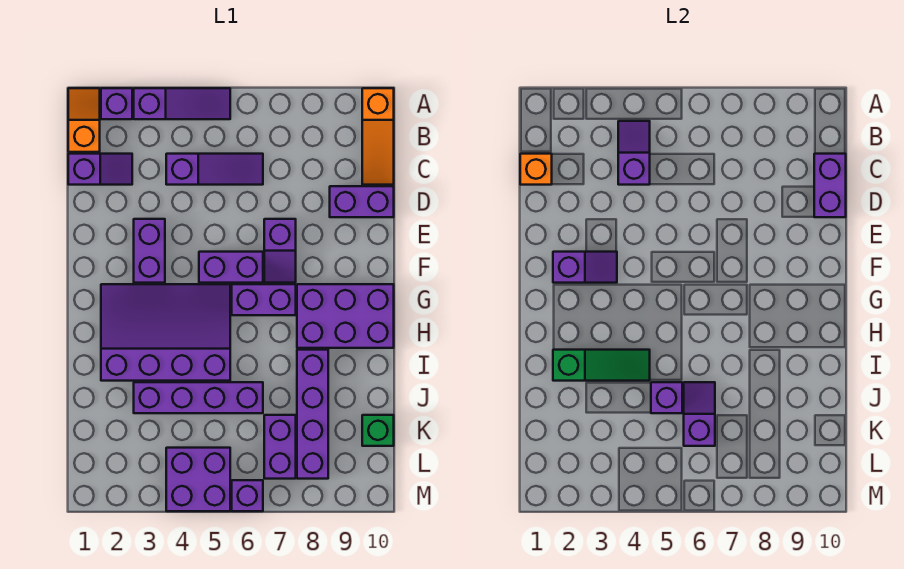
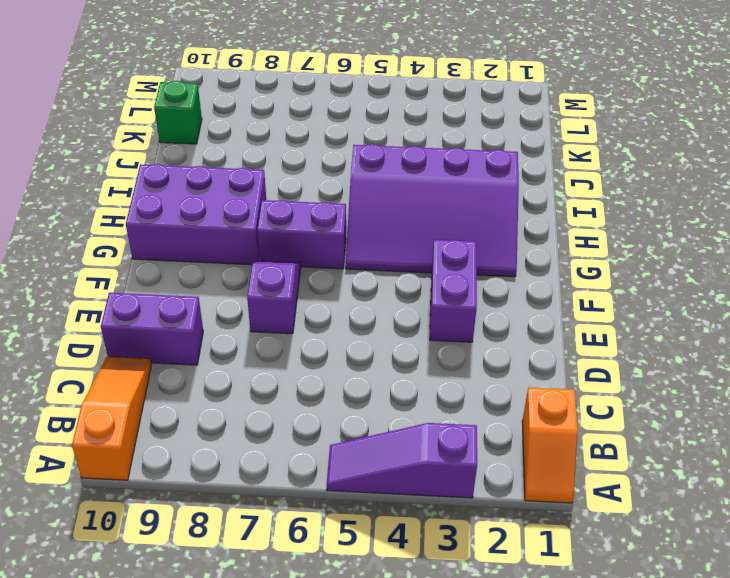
none -> purple brick A2 level 1
none -> purple slope C1:C2 level 1 top 1
none -> purple slope C4:C6 level 1 top 4

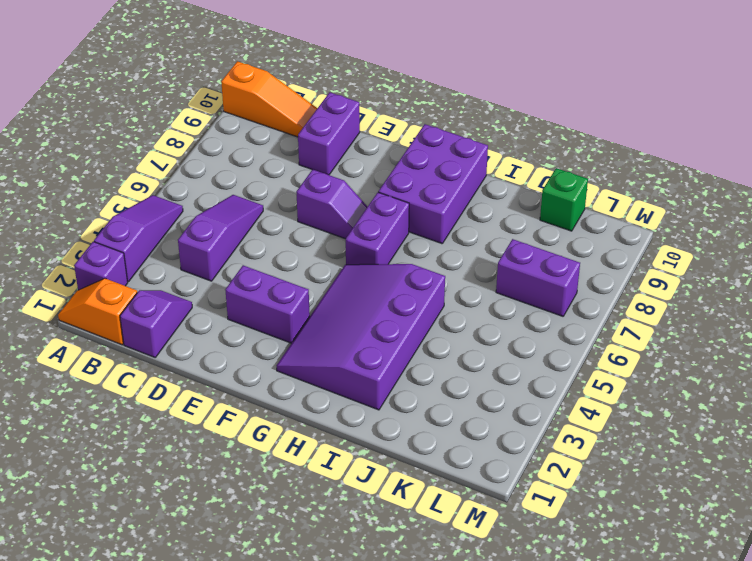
none -> purple brick F5:F6 level 1
none -> purple brick I8:L8 level 1
none -> purple brick J3:J6 level 1

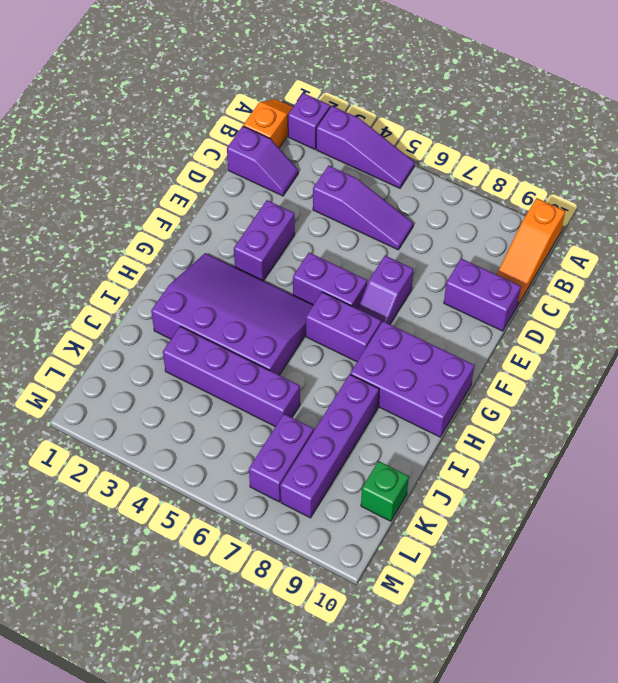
none -> purple brick L4:M5 level 1
none -> purple brick M6 level 1
none -> purple slope B4:C4 level 2 top C

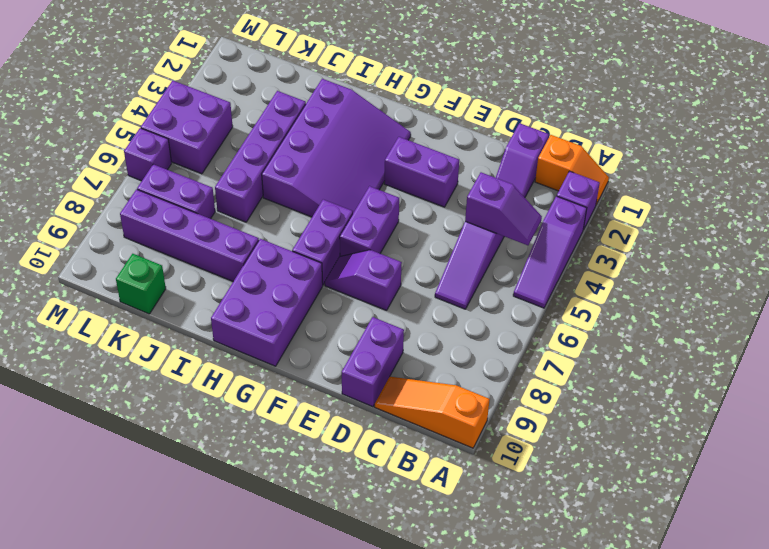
none -> orange brick C1 level 2
none -> purple brick C10:D10 level 2
none -> purple slope F2:F3 level 2 top 2

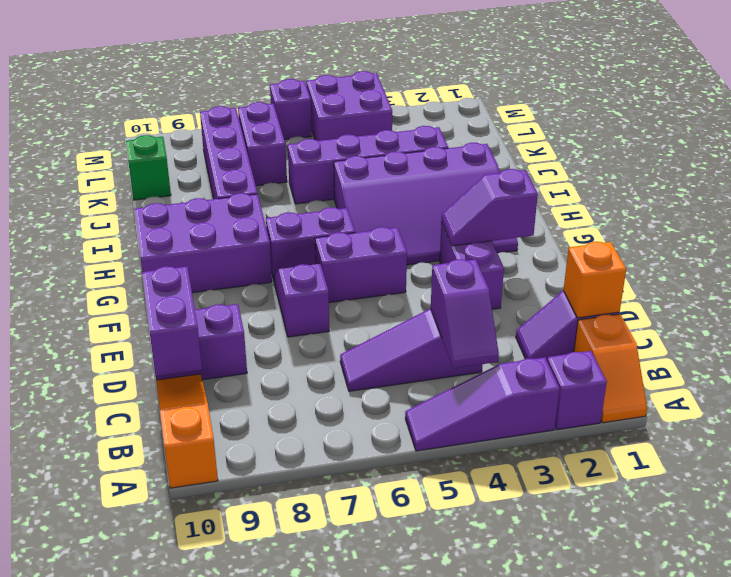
none -> green slope I2:I4 level 2 top 2
none -> purple brick J5 level 2
none -> purple slope J6:K6 level 2 top K

